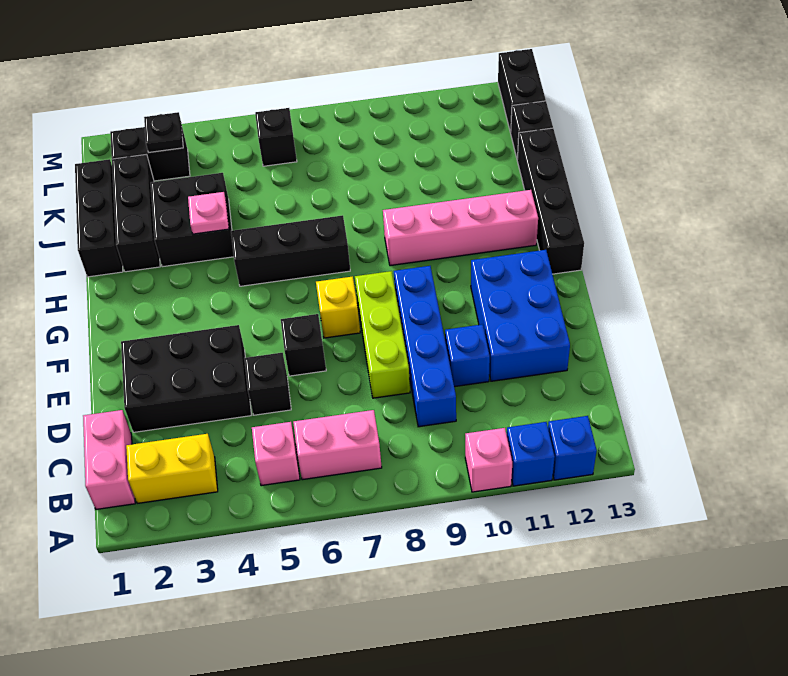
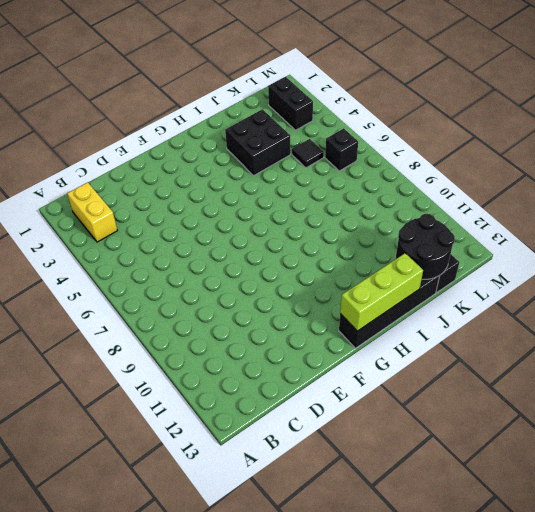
lime brick G13:I13 level 2 -> lime brick D8:F8 level 1
black round brick J12:K13 level 2 -> none
black tile K5 level 1 -> none
none -> pink brick A10 level 1
none -> blue brick A11 level 1
none -> blue brick A12 level 1

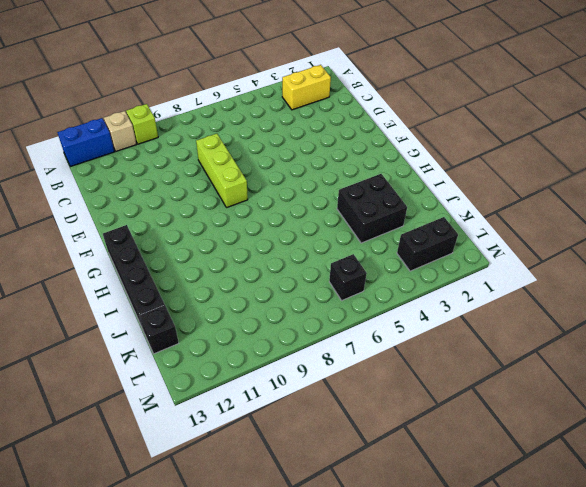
lime brick A10 level 1 -> pink brick A10 level 1
tan brick A11 level 1 -> blue brick A11 level 1
blue brick A12:A13 level 1 -> blue brick A12 level 1
none -> pink brick B1:C1 level 1
none -> pink brick B5 level 1
none -> pink brick B6:B7 level 1

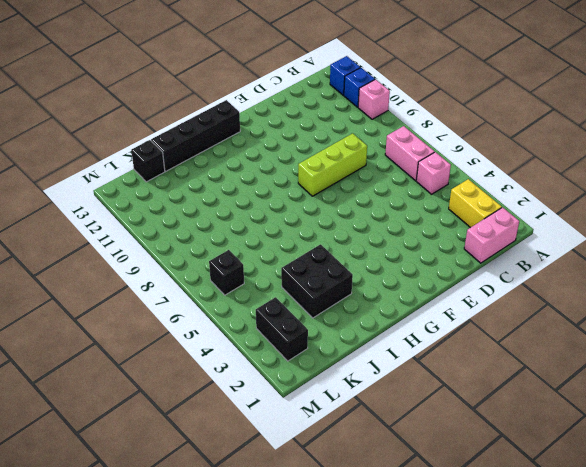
none -> blue brick C9:F9 level 1
none -> black brick D2:E4 level 1
none -> black brick D5 level 1

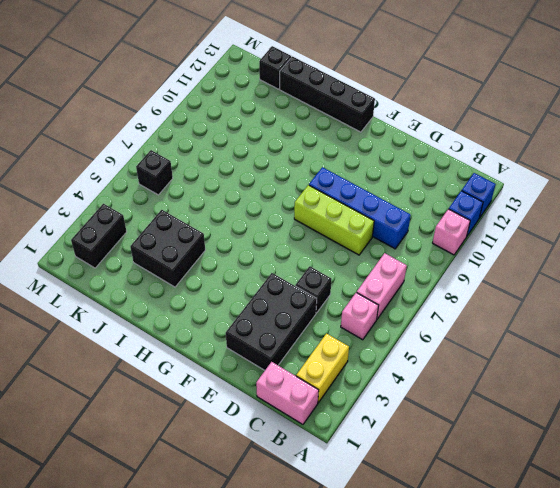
none -> blue brick D10 level 1
none -> blue brick D11:F12 level 1
none -> black brick E6 level 1

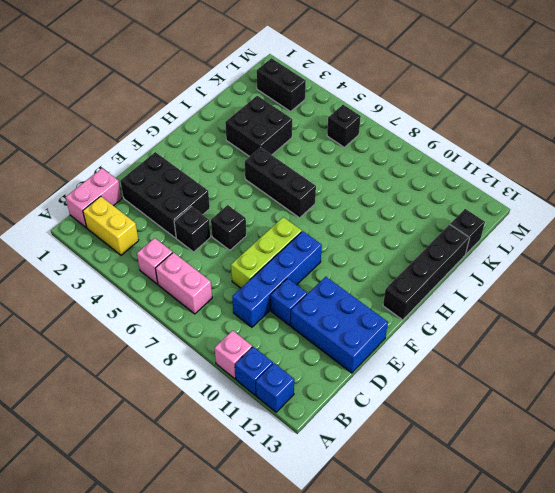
blue brick D11:E13 level 1 -> blue brick D11:F12 level 1
none -> yellow brick F7 level 1
none -> pink brick H9:H12 level 1
none -> black brick I1:K1 level 1

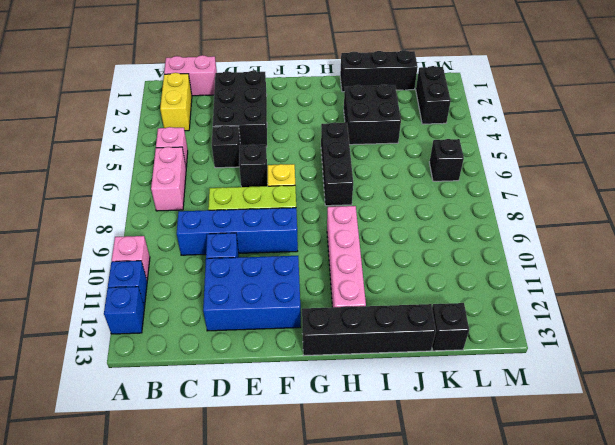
none -> black brick I2:K2 level 1
none -> black brick L13:M13 level 1
none -> pink plate I4 level 2

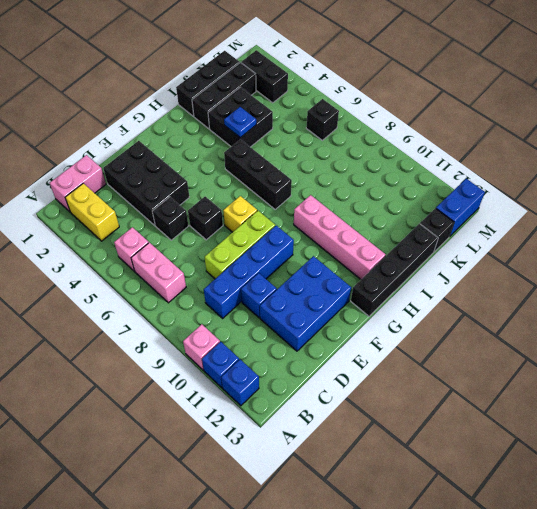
blue plate I4 level 2 -> pink plate I4 level 2
blue brick L13:M13 level 1 -> black brick L13:M13 level 1
none -> black plate L3 level 2

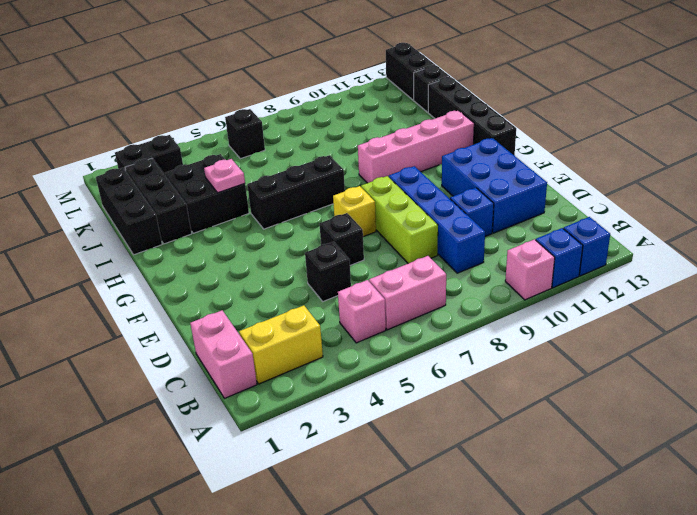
none -> black brick D2:E4 level 1
none -> black plate L3 level 2

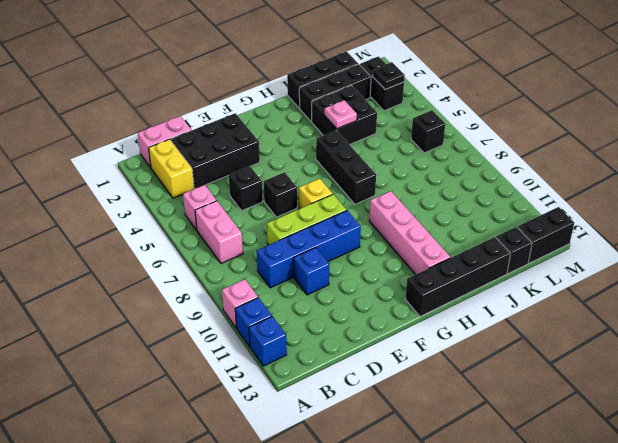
black brick C2:E3 level 1 -> black brick D2:E4 level 1
none -> blue brick D11:F12 level 1

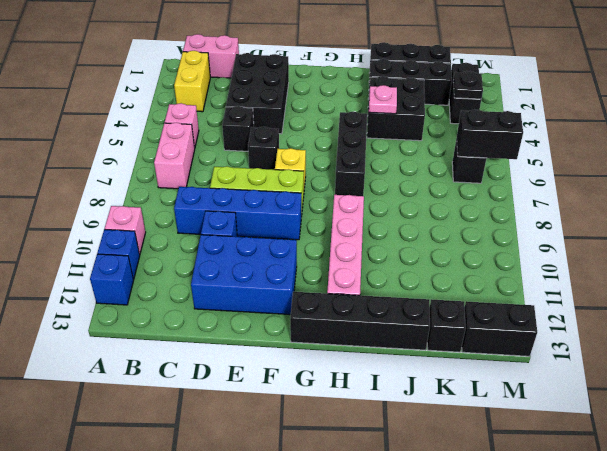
black brick L6:M6 level 2 -> none

